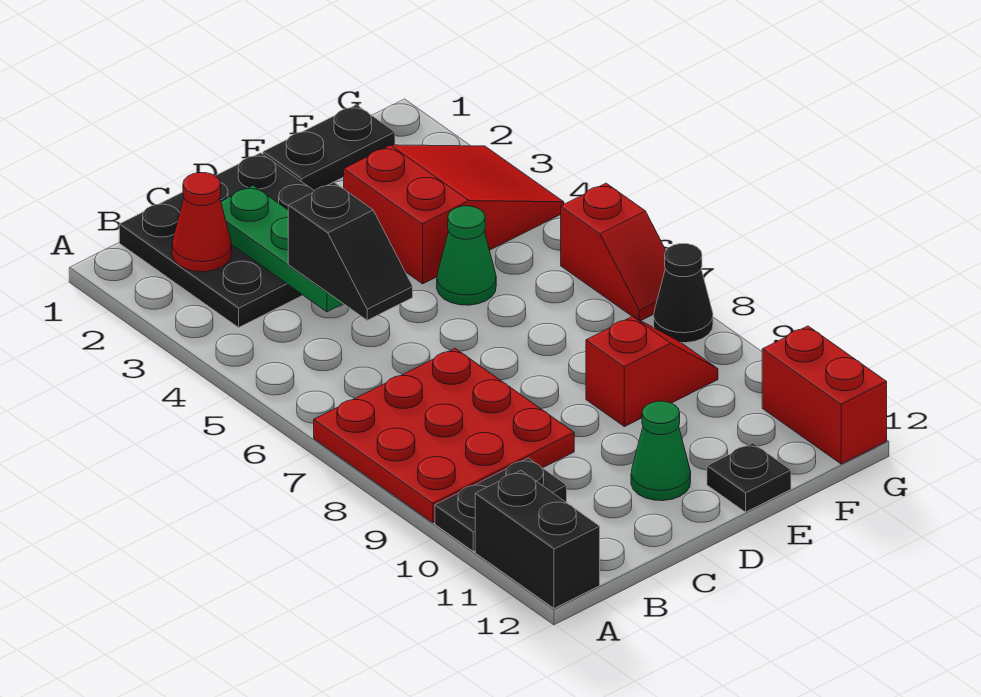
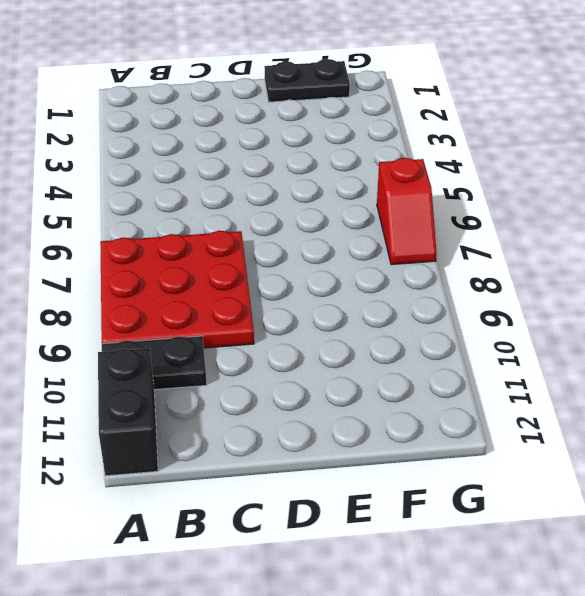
none -> black plate B1:D3 level 1
none -> green cone D11 level 1
none -> red slope E3:G4 level 1 top E

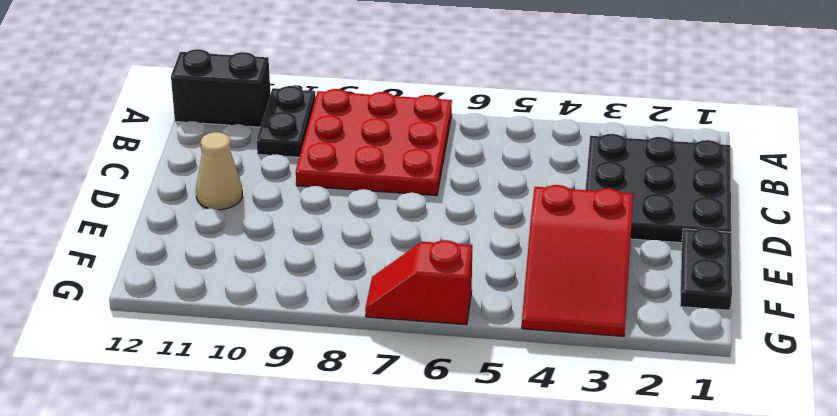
tan cone D11 level 1 -> green cone D11 level 1
none -> green cone E5 level 1
none -> red slope E9:F9 level 1 top E
none -> black plate E12 level 1

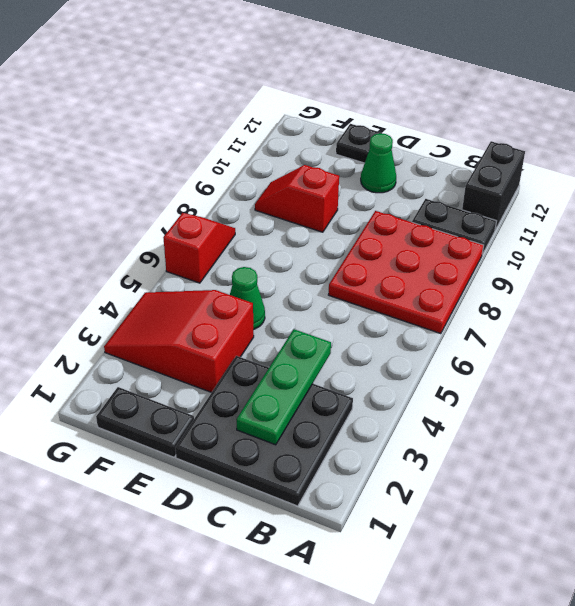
none -> black cone G8 level 1
none -> red brick G11:G12 level 1
none -> red cone B2 level 2

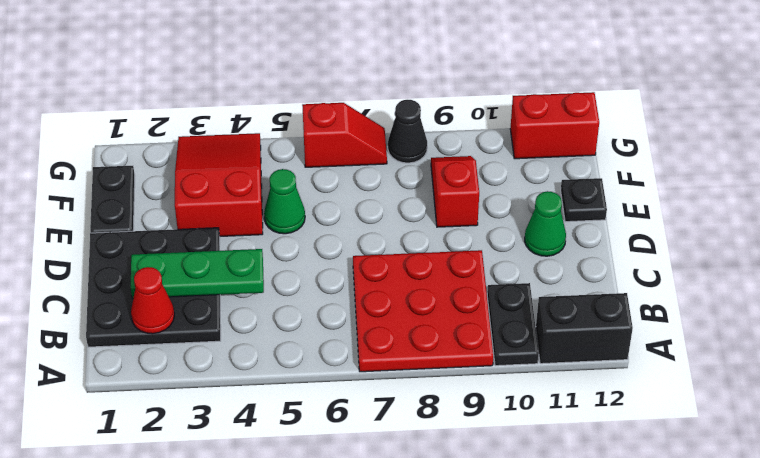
none -> black slope C4:C5 level 3 top 4

